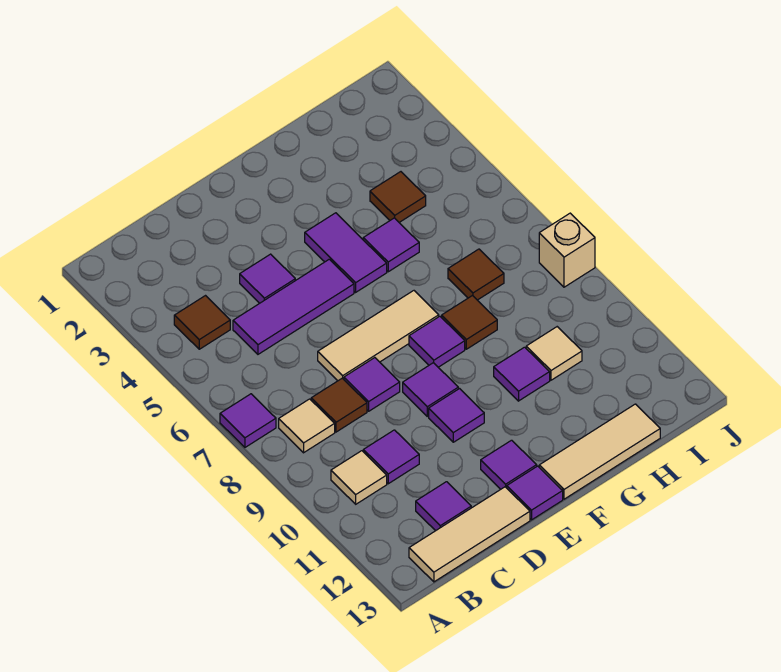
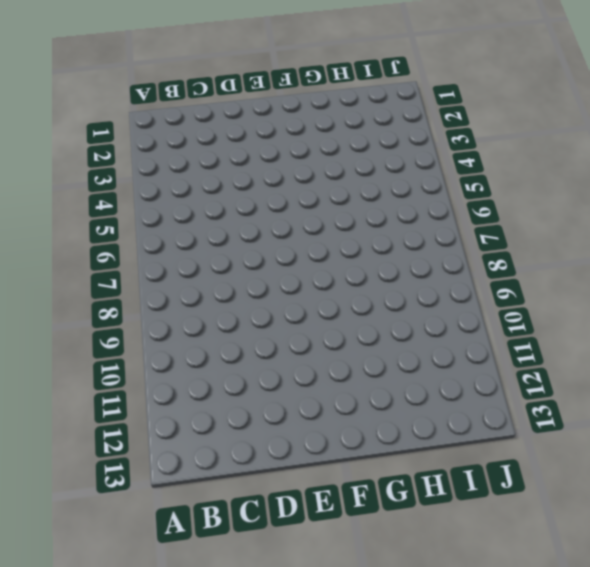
none -> purple tile A7 level 1
none -> brown tile B4 level 1
none -> tan tile B8 level 1

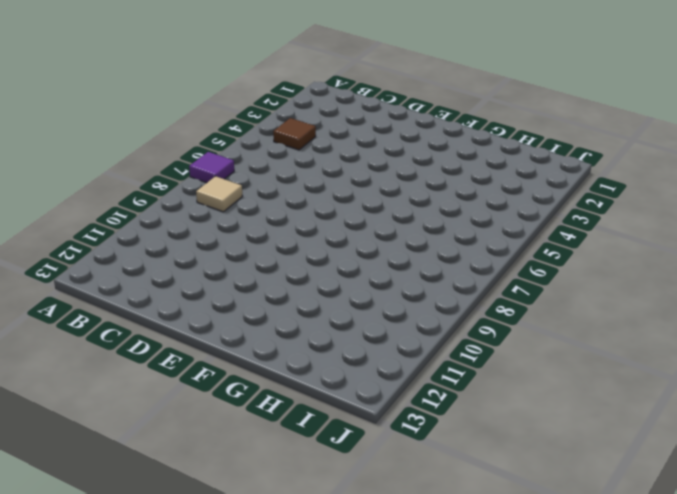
none -> tan tile B10 level 1
none -> tan tile B13:D13 level 1
none -> purple tile C5:E5 level 1

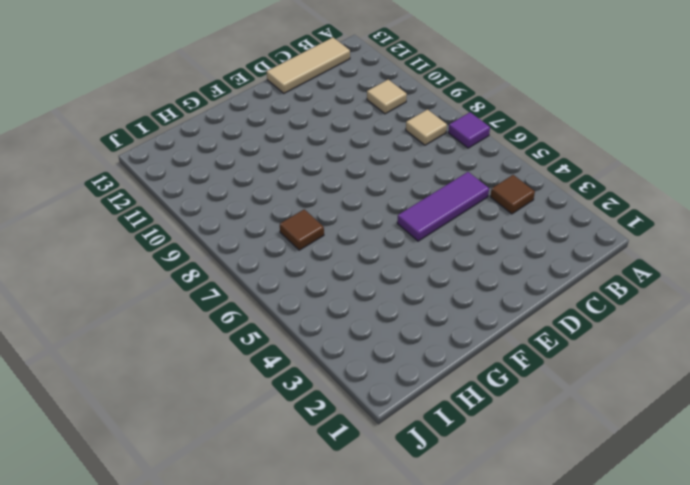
none -> brown tile C8 level 1
none -> purple tile C10 level 1
none -> purple tile C12 level 1

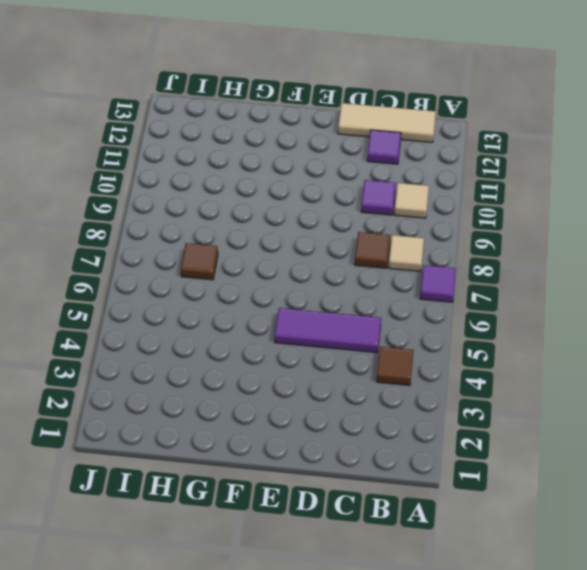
none -> purple tile D4 level 1
none -> tan tile D7:F7 level 1
none -> purple tile D8 level 1

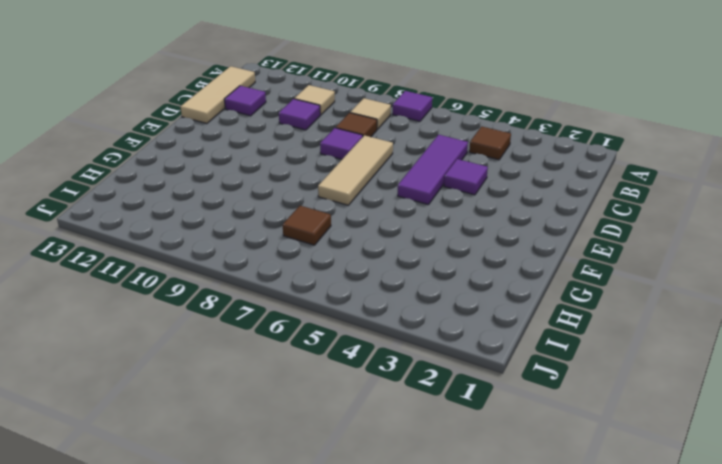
none -> purple tile E9 level 1
none -> purple tile E10 level 1
none -> purple tile E12 level 1

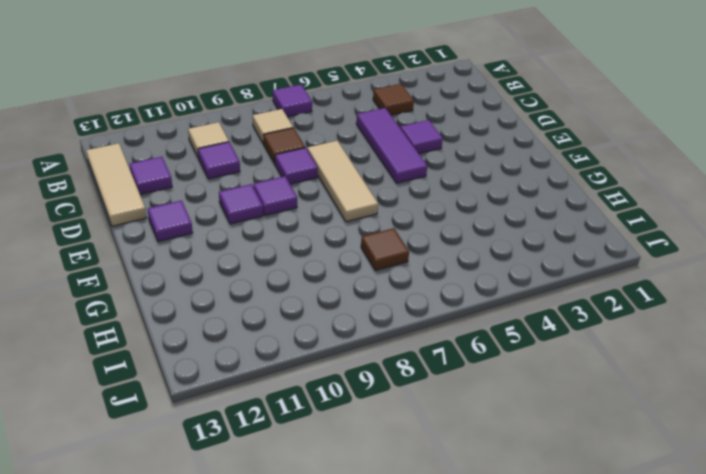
none -> purple tile E13 level 1
none -> purple tile F4:F5 level 1
none -> purple tile F8 level 1

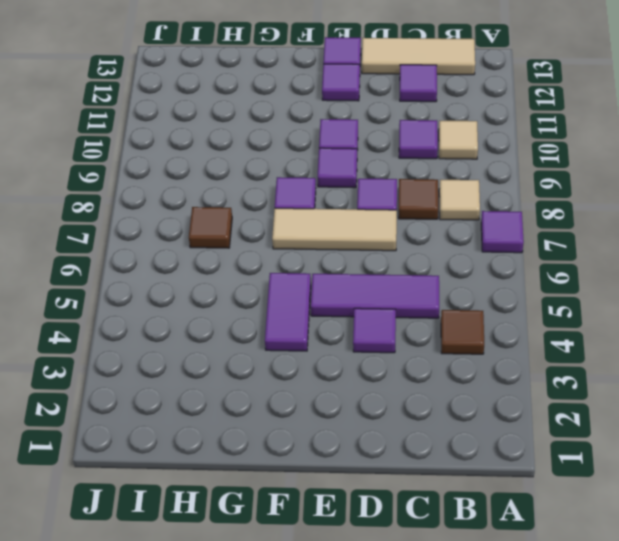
none -> tan tile F13:H13 level 1
none -> purple tile G5 level 1
none -> brown tile G8 level 1

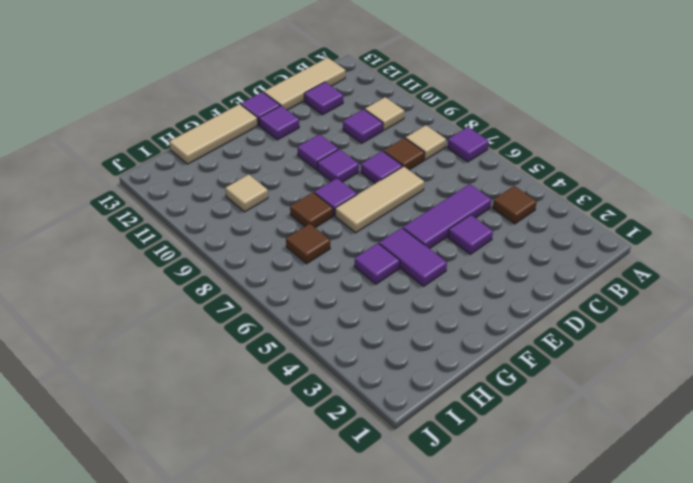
none -> purple tile G10 level 1
none -> brown tile H4 level 1
none -> tan brick J8 level 1

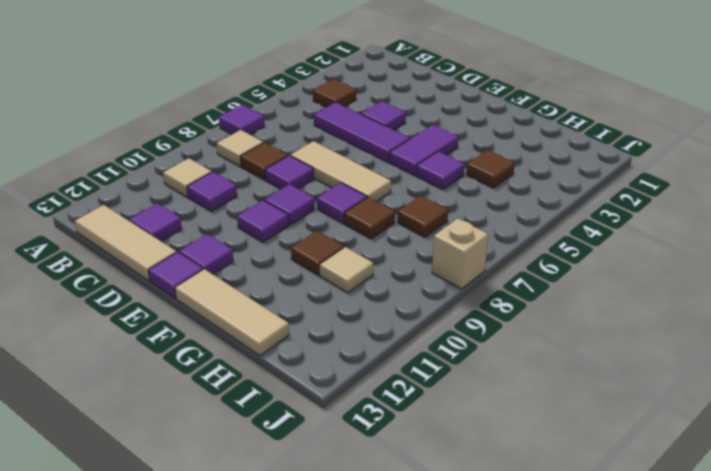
brown tile G10 level 1 -> purple tile G10 level 1

